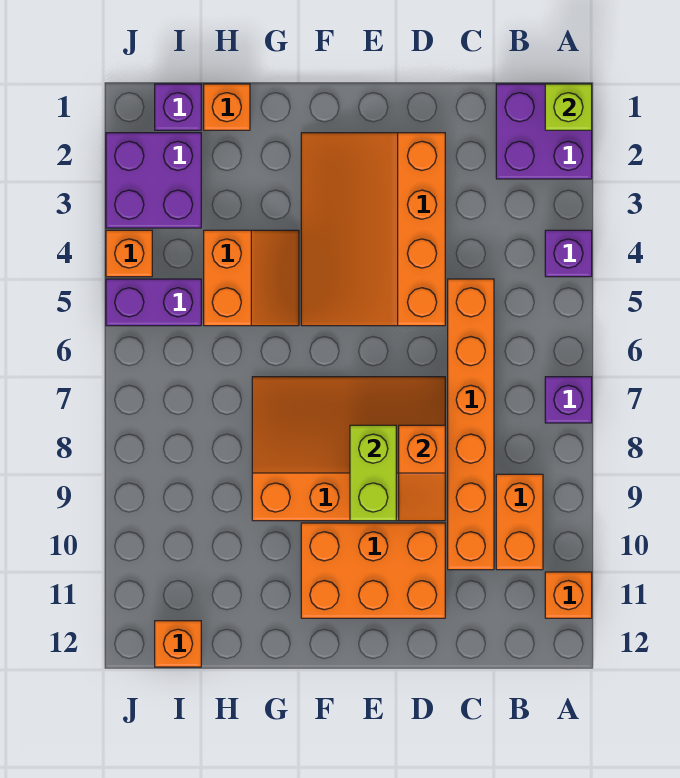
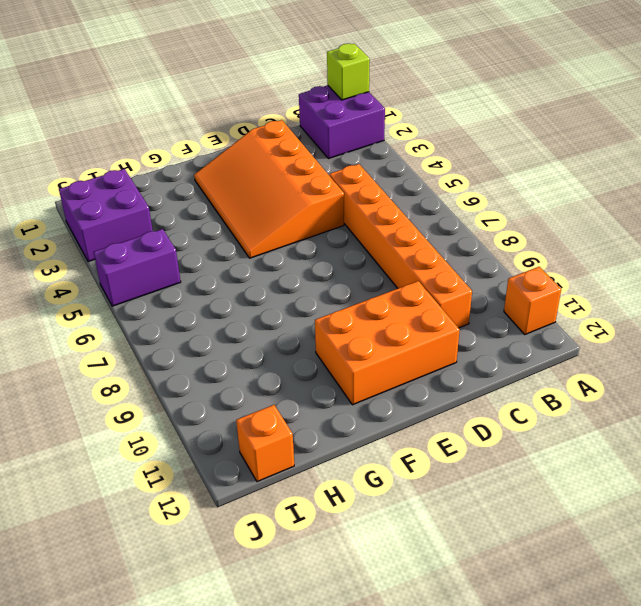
none -> purple brick A4 level 1
none -> purple brick A7 level 1
none -> orange brick B9:B10 level 1

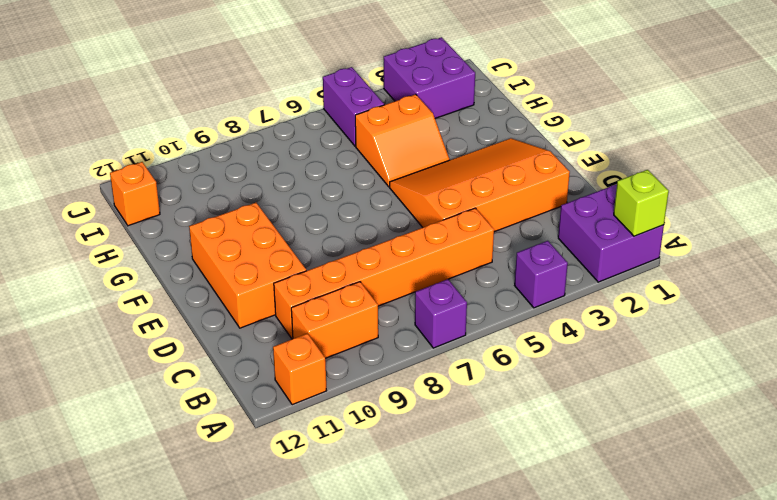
none -> orange slope D7:G9 level 1 top 9
none -> orange brick H1 level 1
none -> purple brick I1 level 1

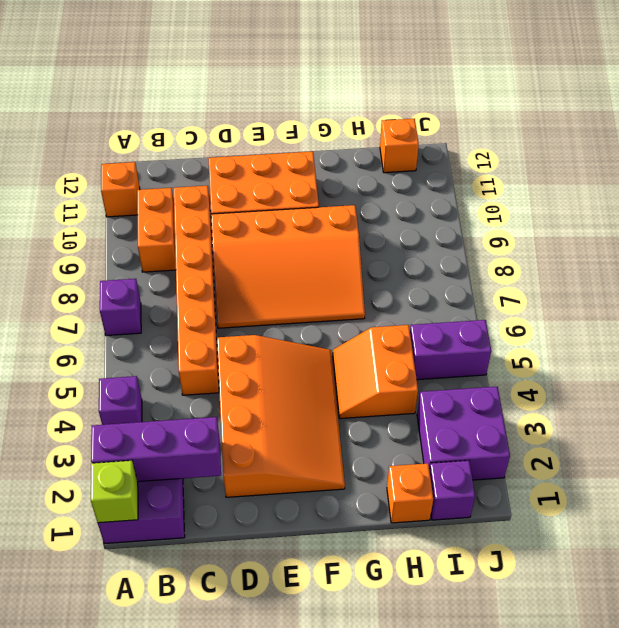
purple brick A2:C2 level 2 -> none
none -> orange brick J4 level 1
none -> orange slope D8:D9 level 2 top 8
none -> lime brick E8:E9 level 2

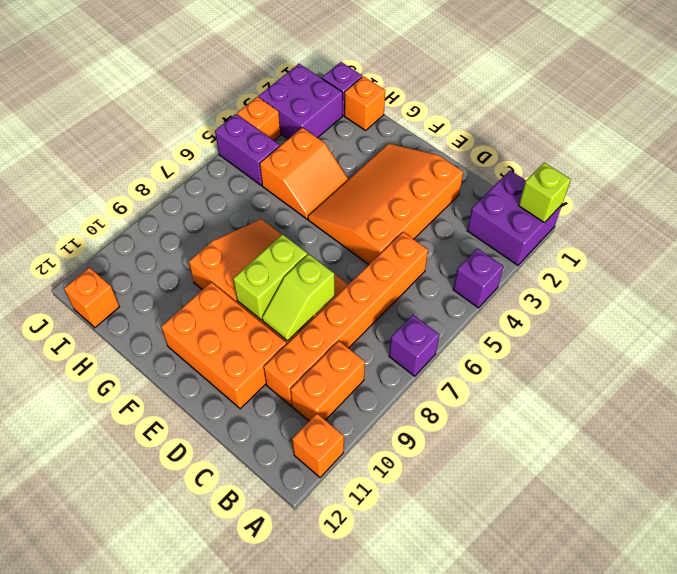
lime slope D8:D9 level 2 top 8 -> orange slope D8:D9 level 2 top 8

